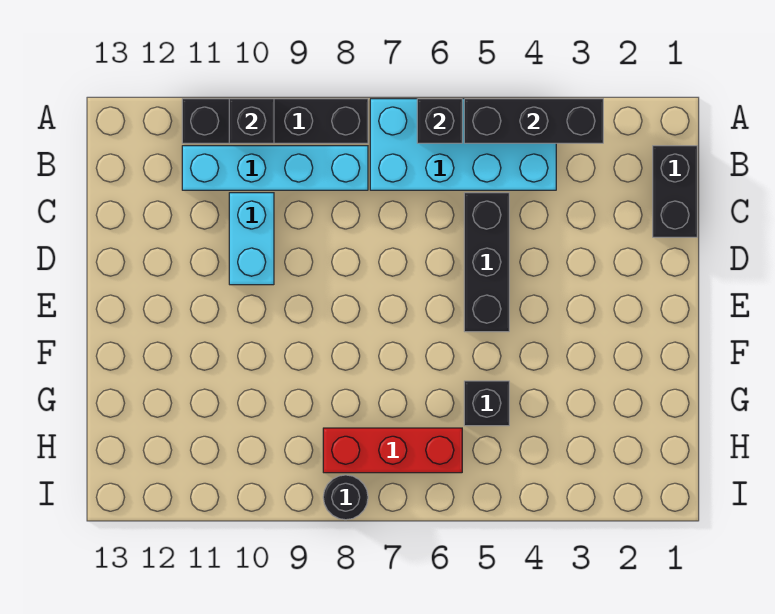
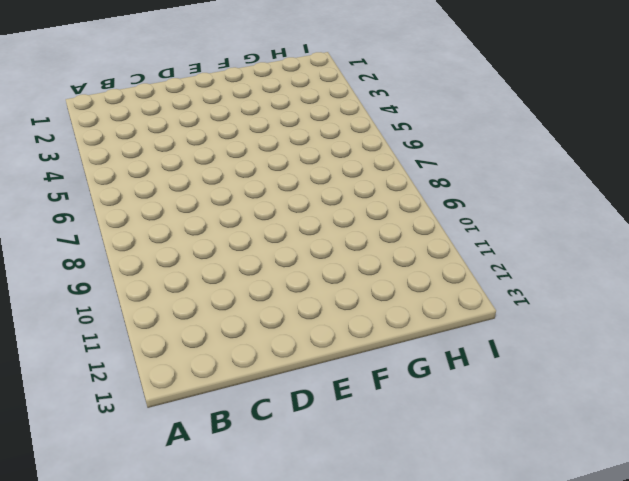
none -> cyan brick A4:B7 level 1
none -> black brick A8:A11 level 1
none -> black brick B1:C1 level 1

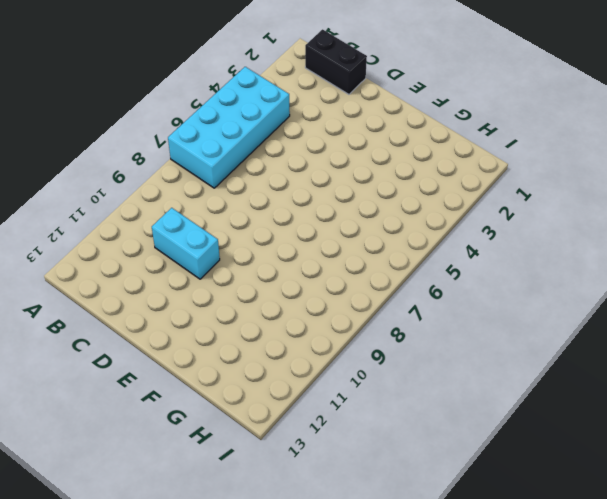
none -> black brick A8:A11 level 1
none -> cyan brick B8:B11 level 1
none -> black brick C5:E5 level 1

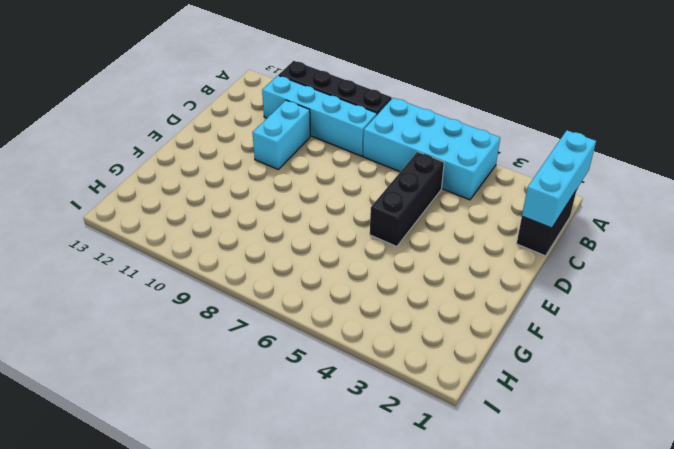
cyan brick A1:C1 level 2 -> none
none -> black brick G5 level 1
none -> red brick H6:H8 level 1
none -> black round brick I8 level 1

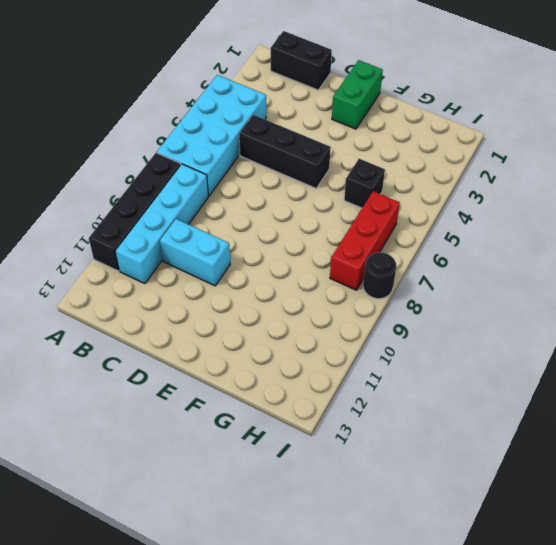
green brick E1:E2 level 1 -> none
none -> black brick A3:A5 level 2
none -> black brick A6 level 2
none -> black brick A10 level 2

